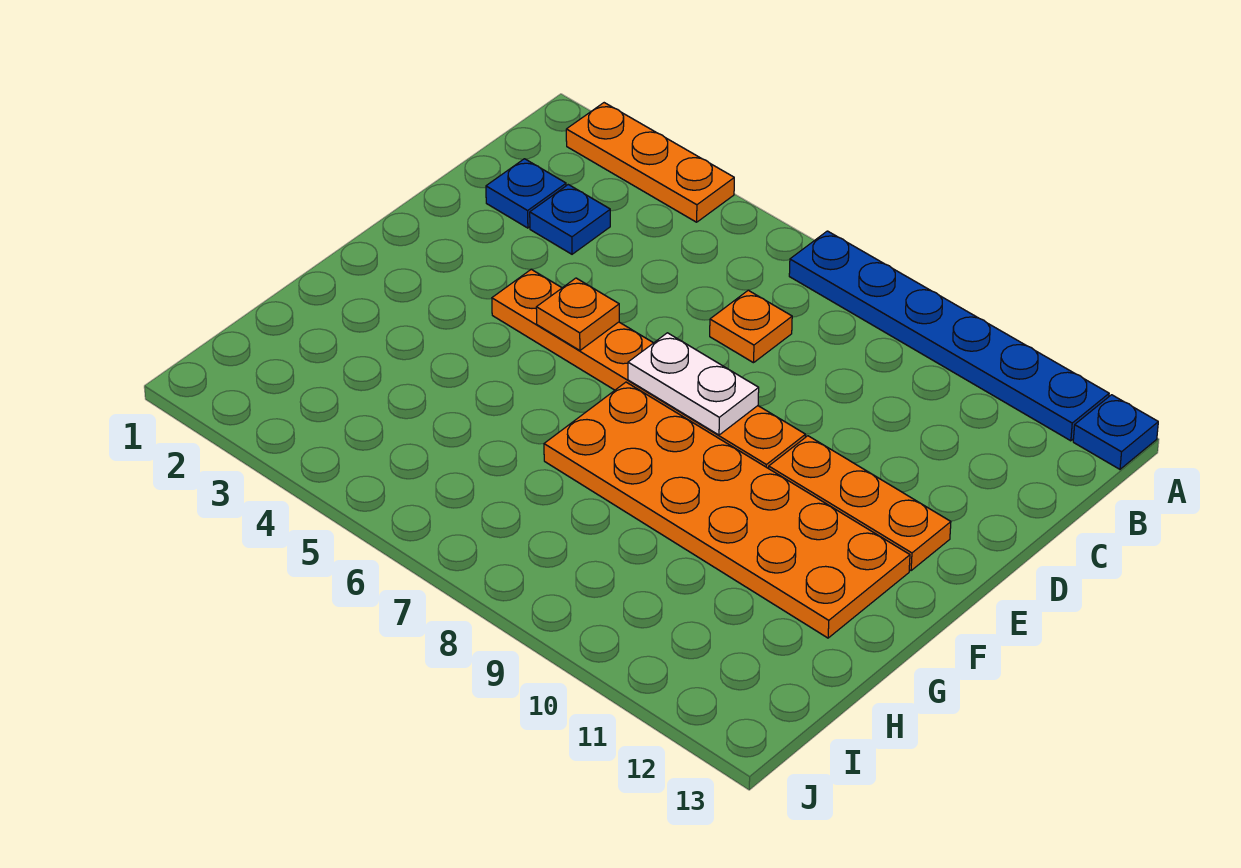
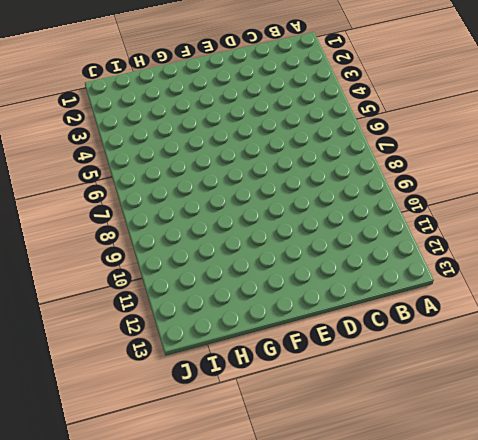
none -> orange plate A2:A4 level 1
none -> blue plate A7:A12 level 1

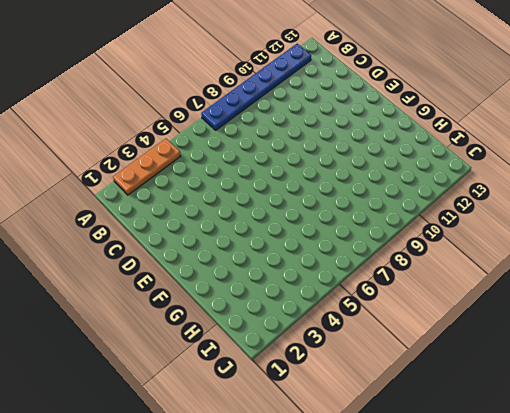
none -> blue plate A13 level 1
none -> blue plate C2 level 1

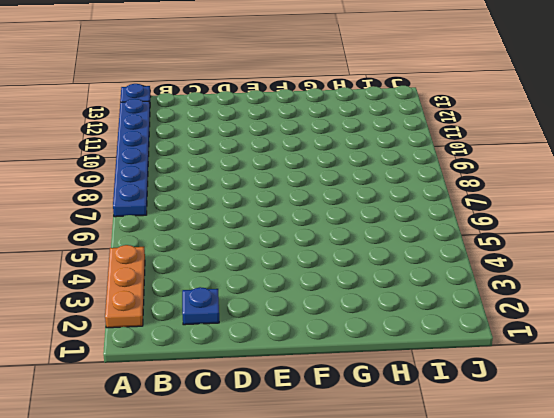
none -> blue plate C3 level 1
none -> orange plate C7 level 1

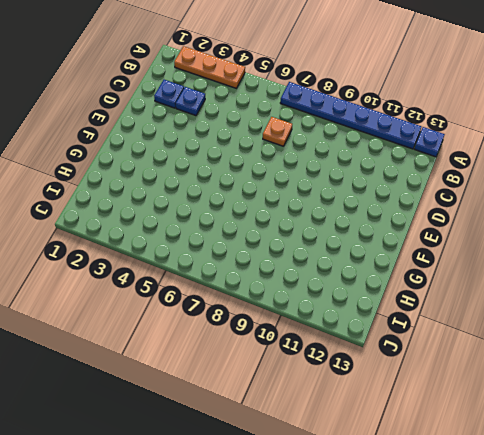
none -> orange plate E4:E9 level 1
none -> orange plate E10:E12 level 1

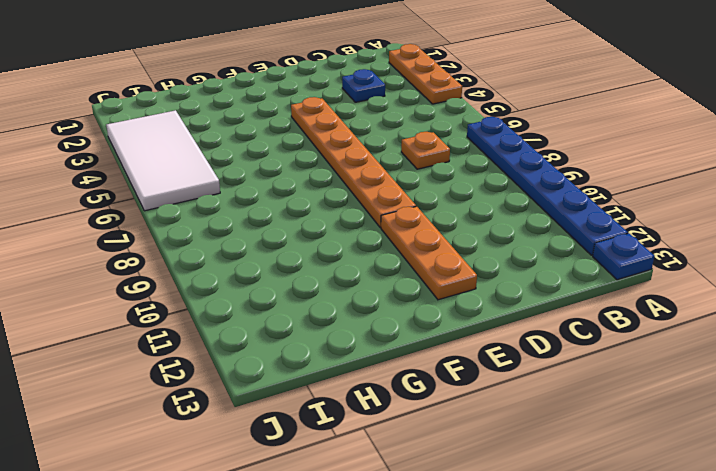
white tile I3:J6 level 1 -> none
none -> blue plate C2 level 1
none -> orange plate F7:G12 level 1

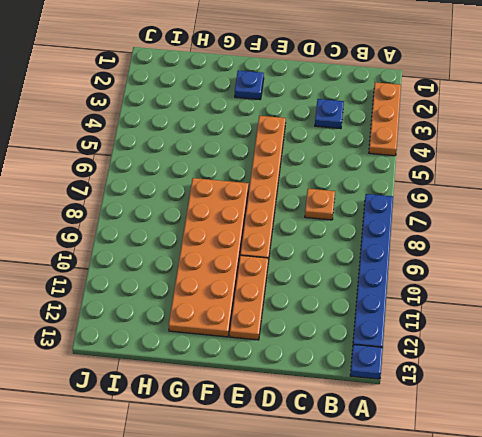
blue plate F2 level 1 -> blue plate C2 level 1
none -> orange plate E5 level 2
none -> white plate E7:E8 level 2

